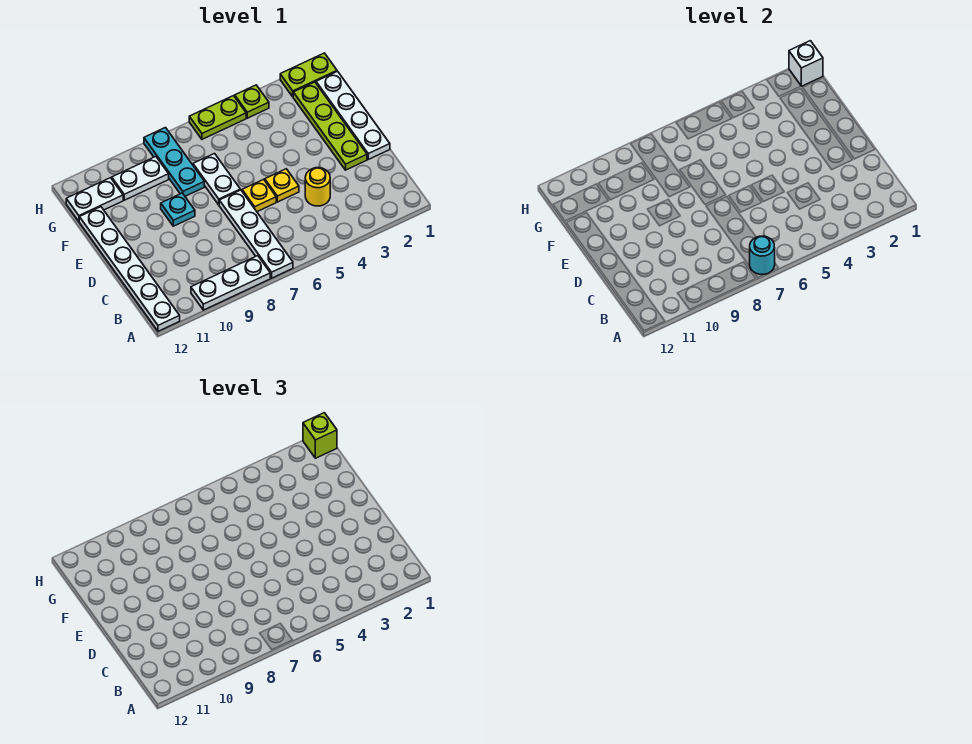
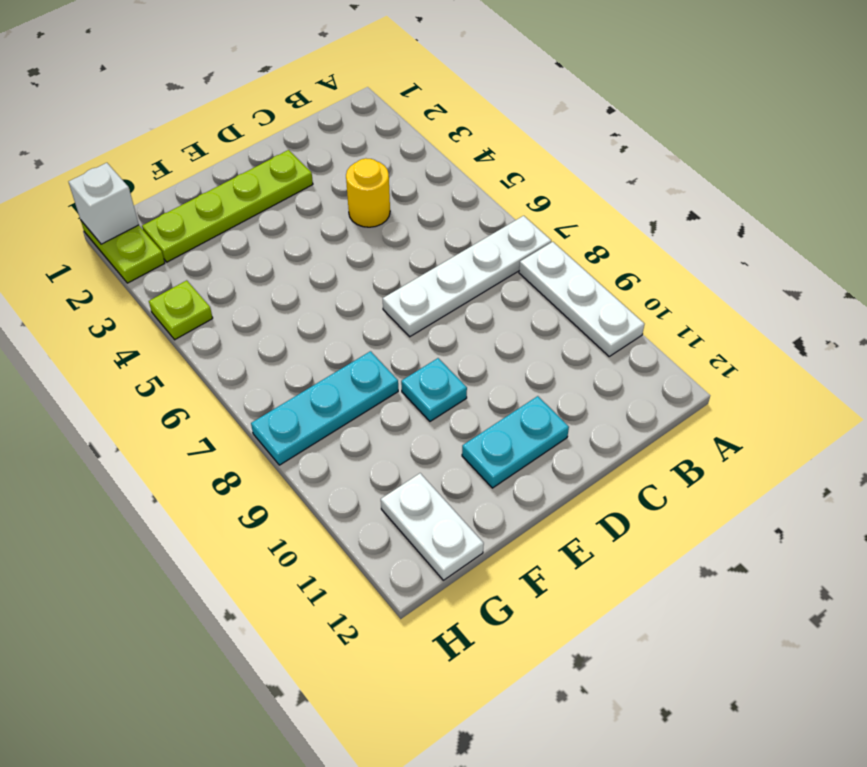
cyan plate D11:E11 level 1 -> none
none -> white plate A12:F12 level 1
none -> white plate D1:G1 level 1
none -> yellow plate D5 level 1

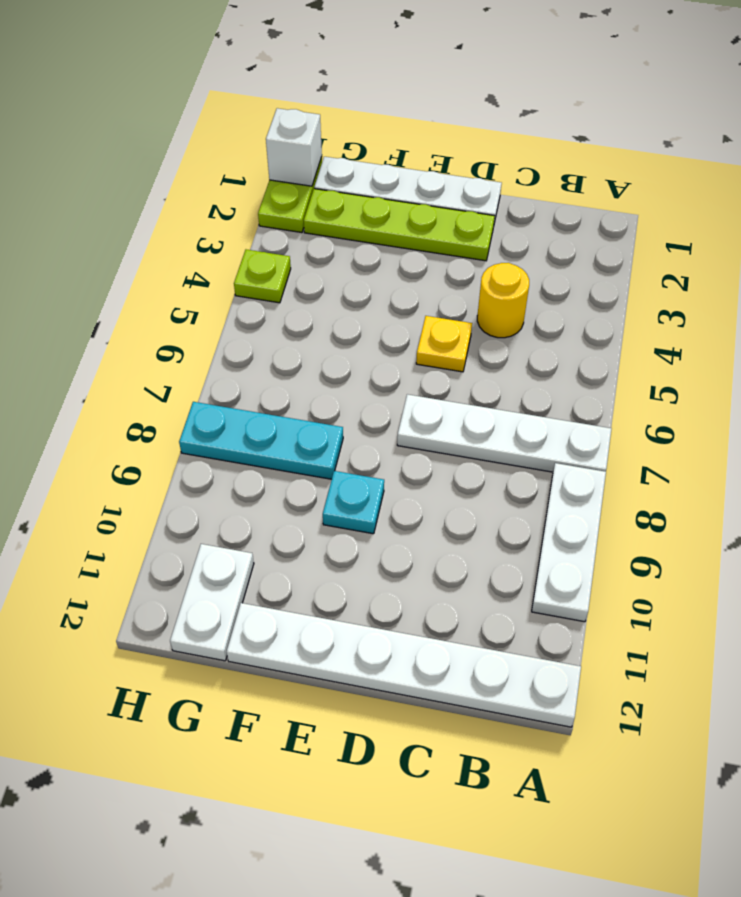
none -> yellow plate D6 level 1
none -> white plate E7:F7 level 1
none -> white plate G9:G10 level 1

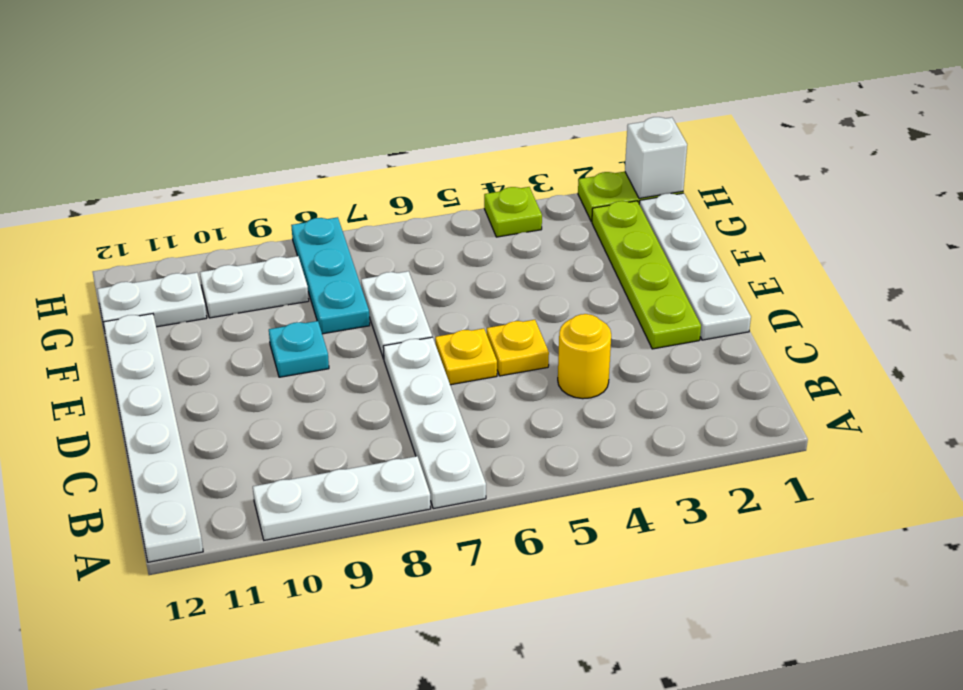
none -> lime plate H5:H6 level 1
none -> cyan round brick A7 level 2
none -> lime brick H1 level 3

